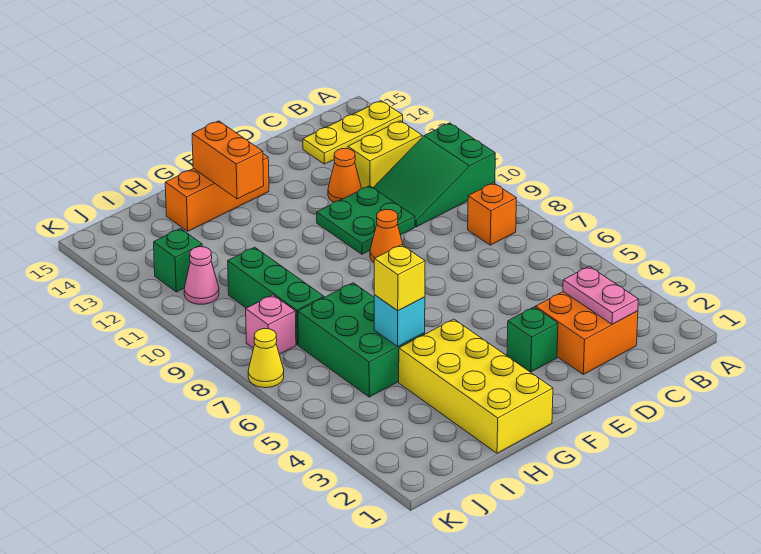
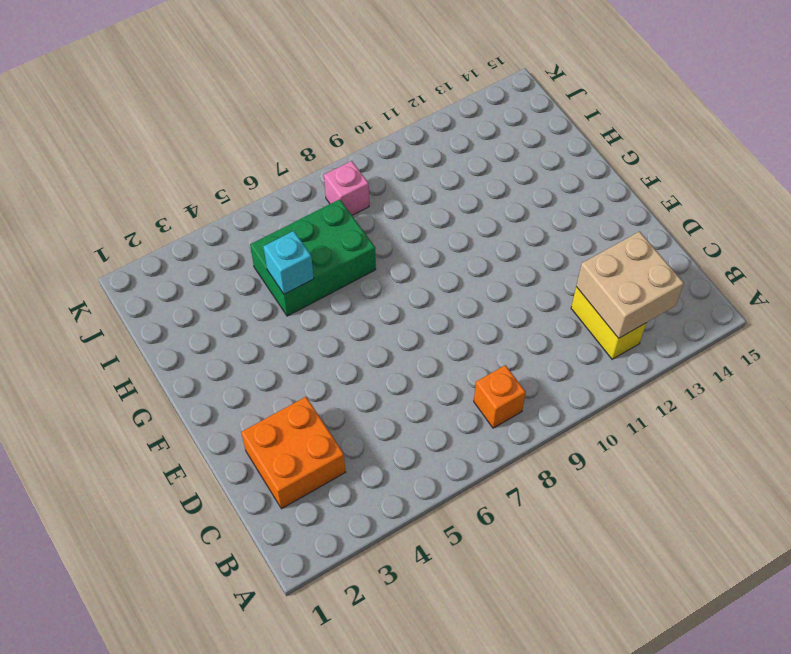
tan brick B12:C13 level 2 -> none
none -> green slope A10:C11 level 1 top A
none -> yellow plate A14:C14 level 1
none -> green plate D10:E11 level 1

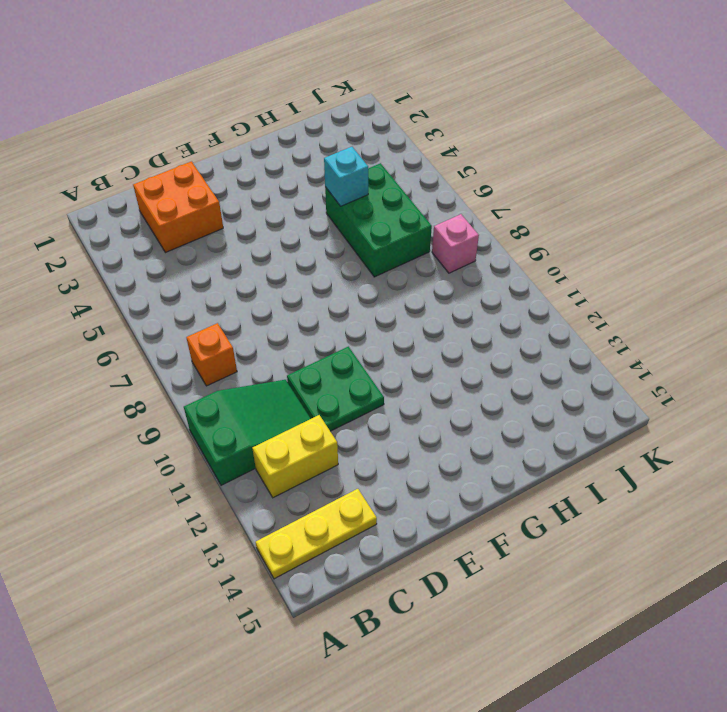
none -> orange cone D12 level 1
none -> green brick E3 level 1
none -> orange cone E9 level 1

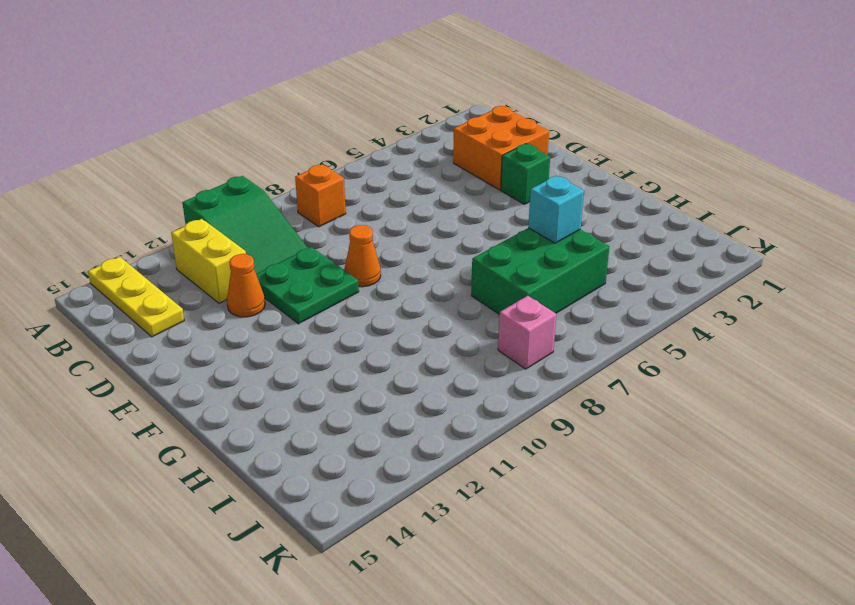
none -> orange brick F14:H14 level 1
none -> yellow brick G1:H4 level 1
none -> green brick I8:I10 level 1

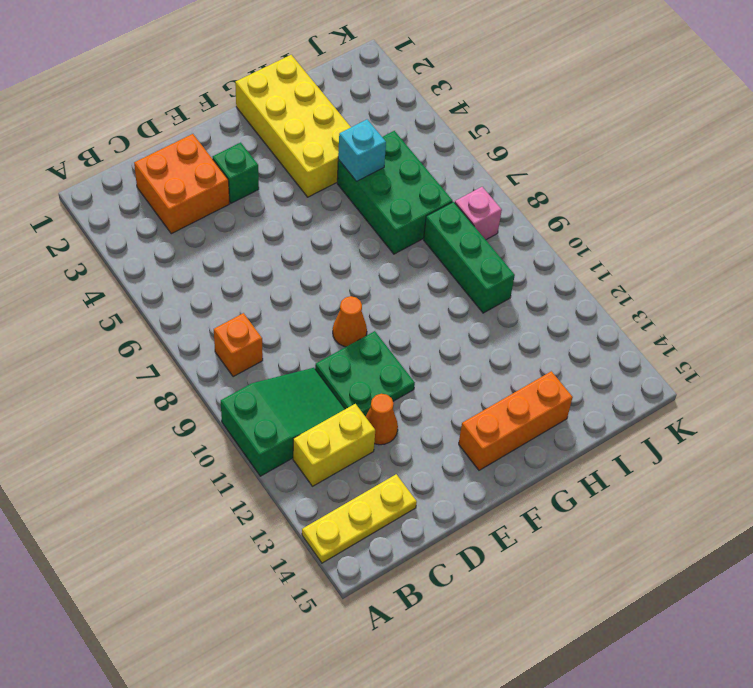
none -> pink cone J11 level 1
none -> green brick J12 level 1
none -> yellow cone K7 level 1

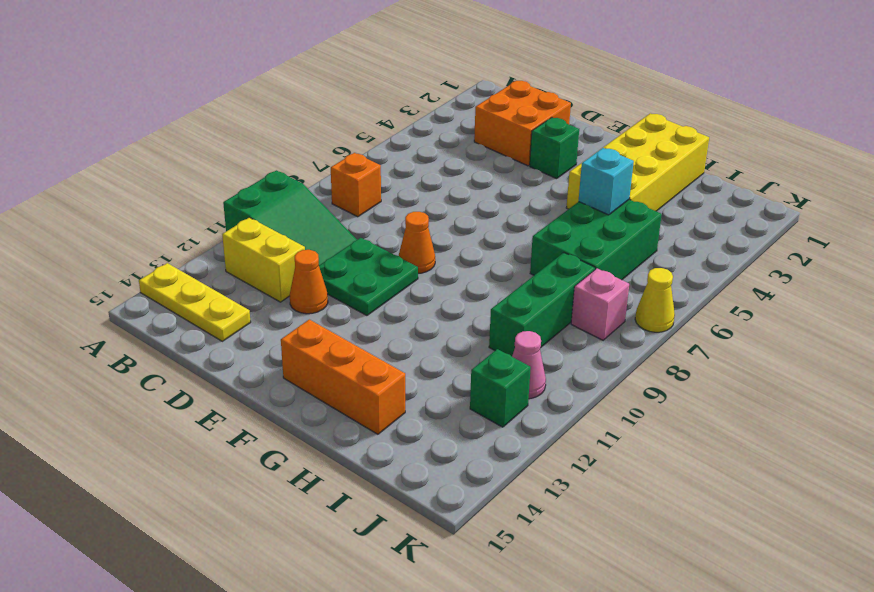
none -> pink plate C2:C3 level 2
none -> orange brick G13:G14 level 2
none -> yellow brick H5 level 3

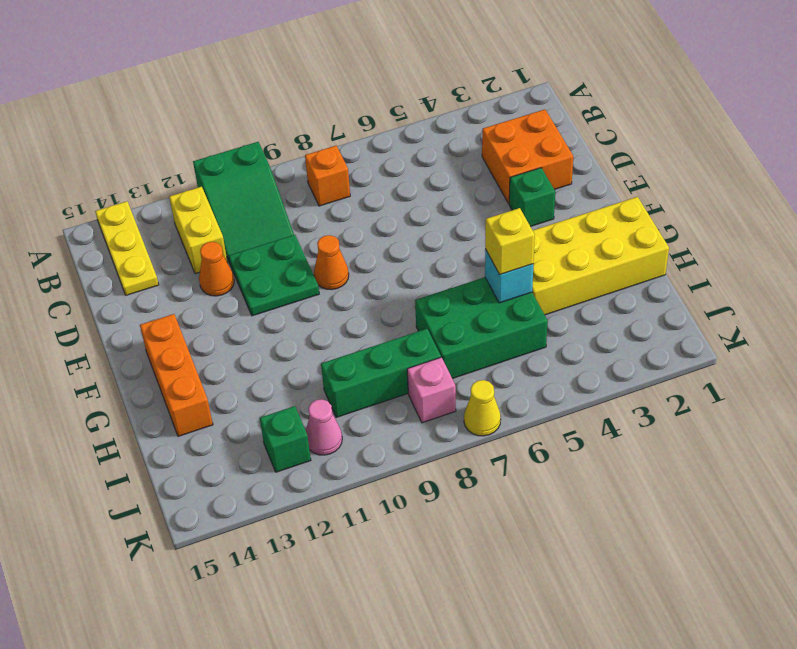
none -> pink plate C2:C3 level 2
none -> orange brick G13:G14 level 2

